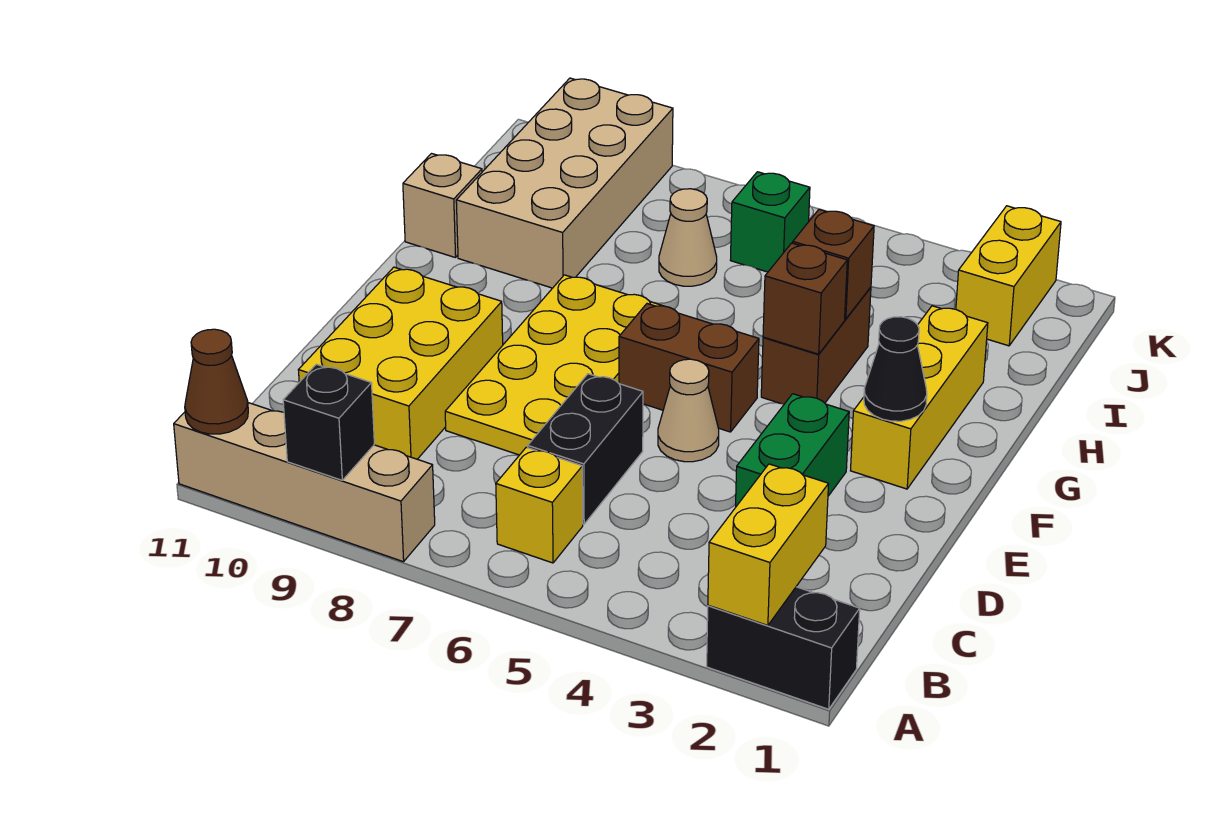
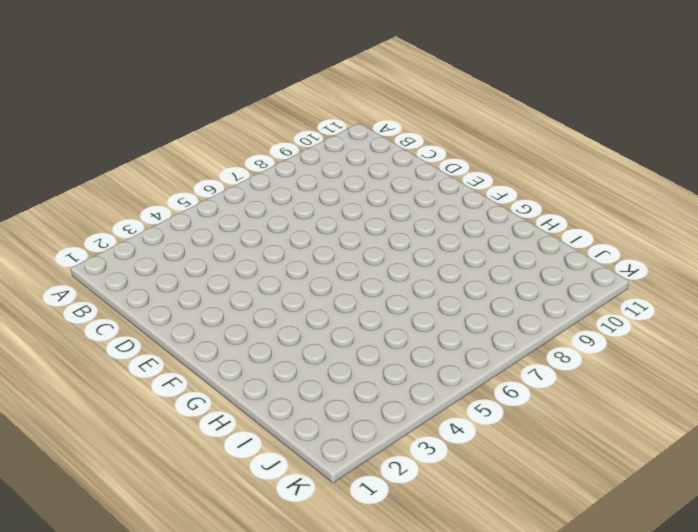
none -> black brick A1:A2 level 1
none -> tan brick A8:A11 level 1
none -> yellow brick B6 level 1

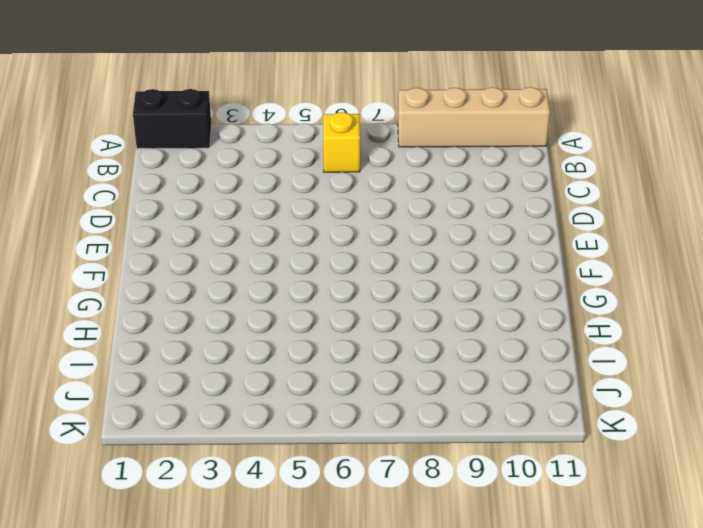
none -> black brick C6:D6 level 1
none -> yellow brick C9:E10 level 1
none -> green brick D3:E3 level 1

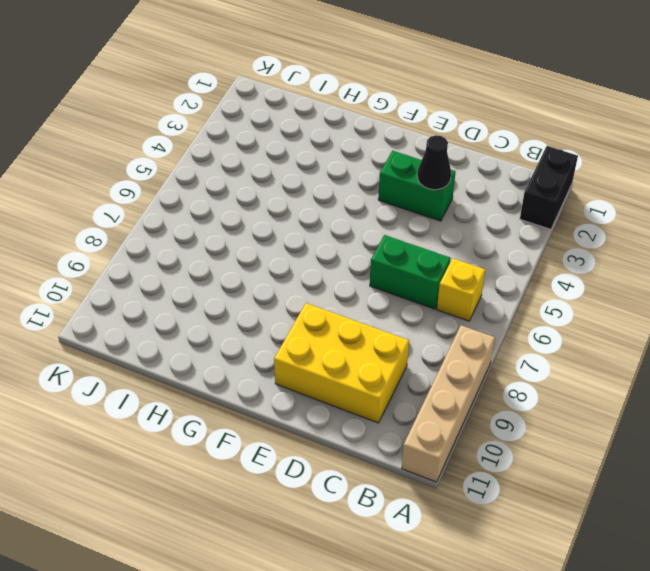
green brick C6:D6 level 1 -> black brick C6:D6 level 1
black cone D3 level 2 -> black cone F2 level 2
none -> yellow plate D7:G8 level 1
none -> tan cone E5 level 1
none -> yellow brick F2:H2 level 1

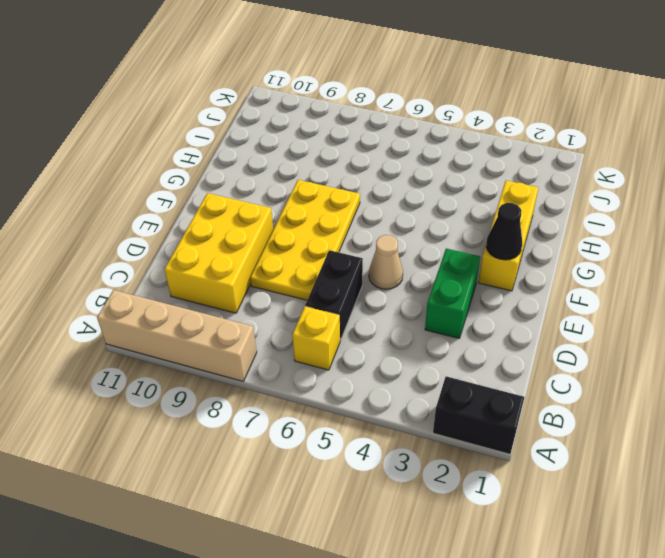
none -> brown brick F5:F6 level 1
none -> brown brick G4:H4 level 1
none -> tan brick H9:K10 level 1

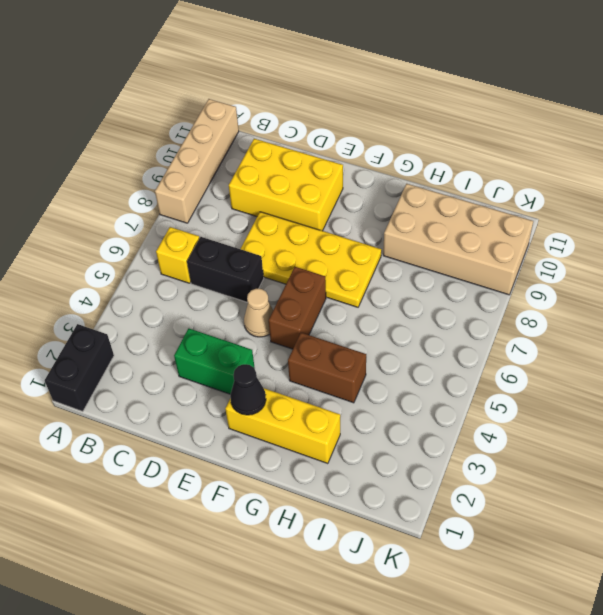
none -> tan brick H11 level 1
none -> tan cone I7 level 1
none -> yellow brick J2:K2 level 1

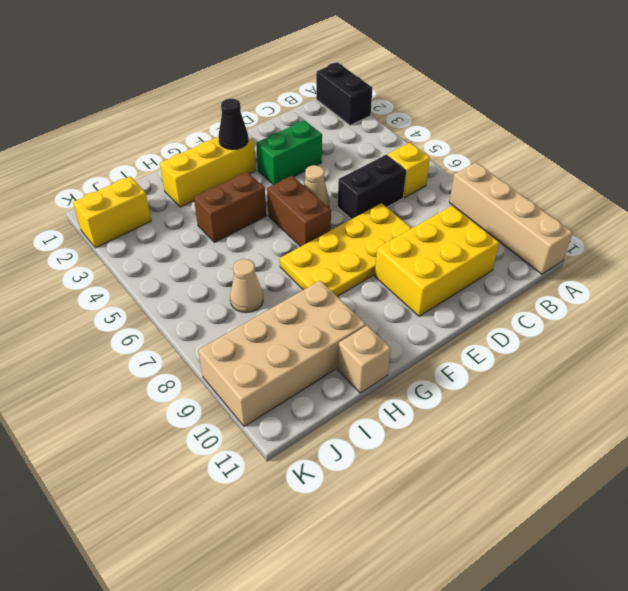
none -> green brick J6 level 1
none -> yellow brick A2:B2 level 2
none -> black brick A9 level 2

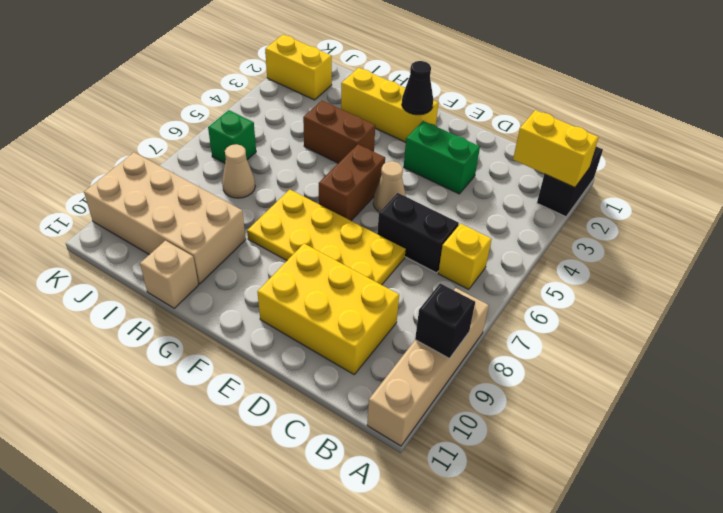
none -> brown cone A11 level 2
none -> brown brick G4 level 2
none -> brown brick H4 level 2

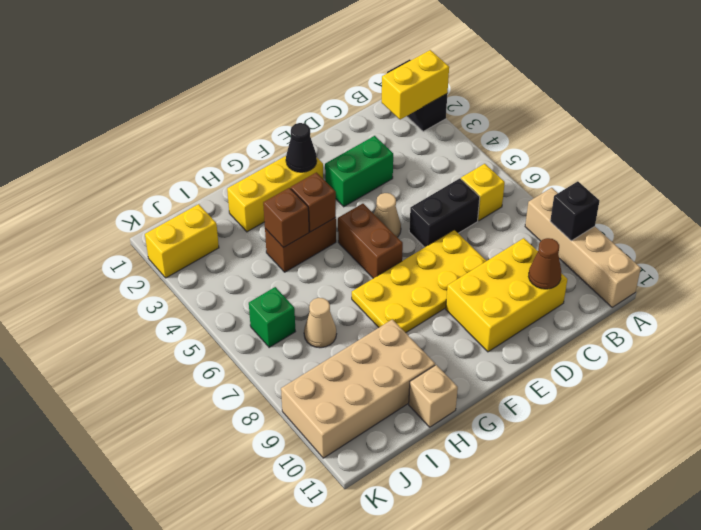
brown cone C10 level 2 -> brown cone A11 level 2

